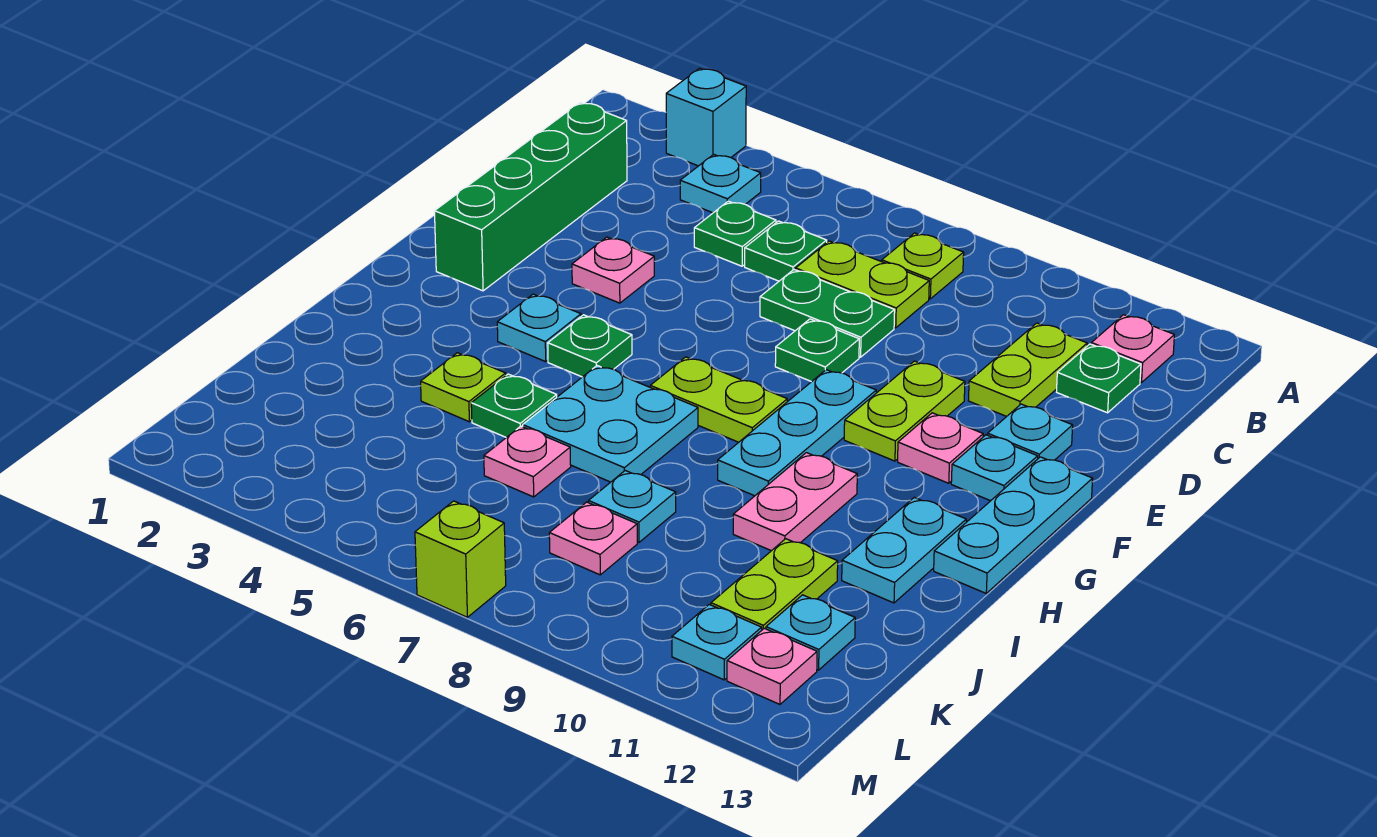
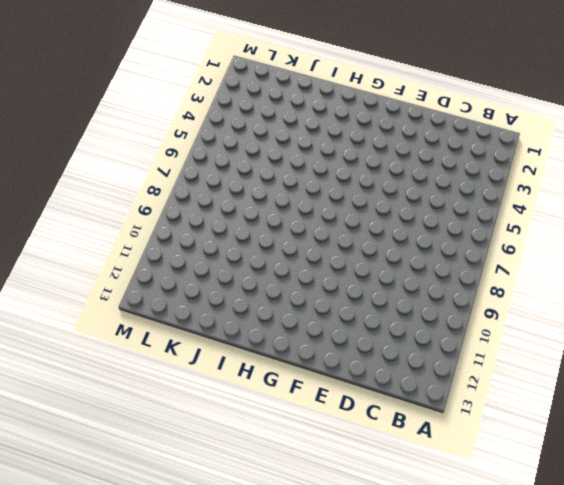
none -> cyan brick A3 level 1
none -> cyan plate B4 level 1
none -> lime plate B8 level 1
none -> pink plate B12 level 1

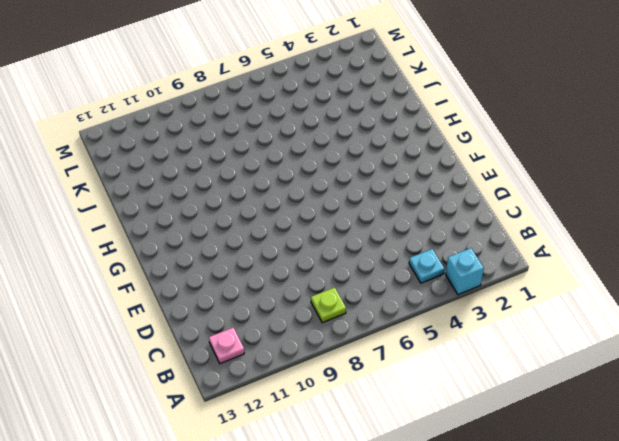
none -> green brick C2:F2 level 1
none -> green plate C5 level 1
none -> green plate C6 level 1
none -> lime plate C7:C8 level 1

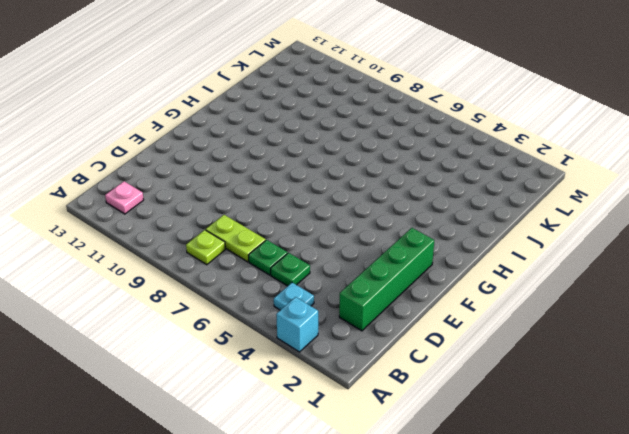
none -> lime plate C11:D11 level 1
none -> green plate C12 level 1
none -> green plate D7:D8 level 1
none -> pink plate E4 level 1

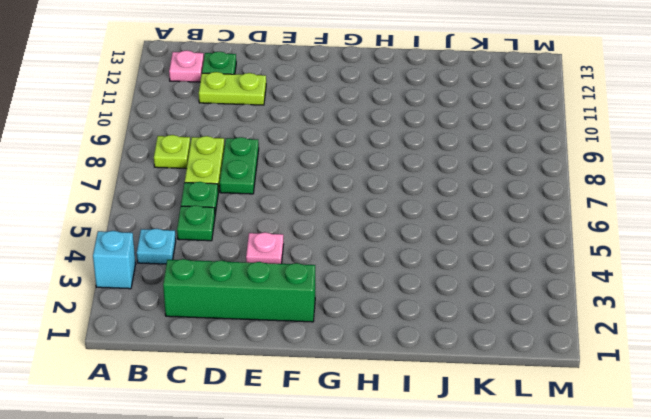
none -> green plate E8 level 1
none -> lime plate E10:F10 level 1
none -> cyan plate E12 level 1
none -> cyan plate F9:H9 level 1

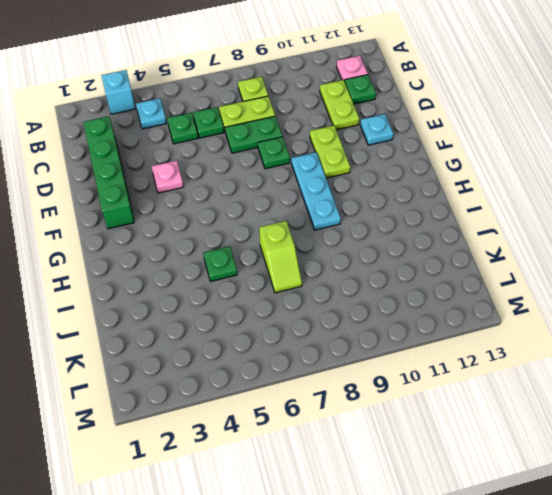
lime slope I7:J7 level 1 top I -> cyan plate H6:I7 level 1
none -> pink plate F11 level 1
none -> cyan plate F12 level 1
none -> cyan plate F13:H13 level 1
none -> cyan plate G4 level 1

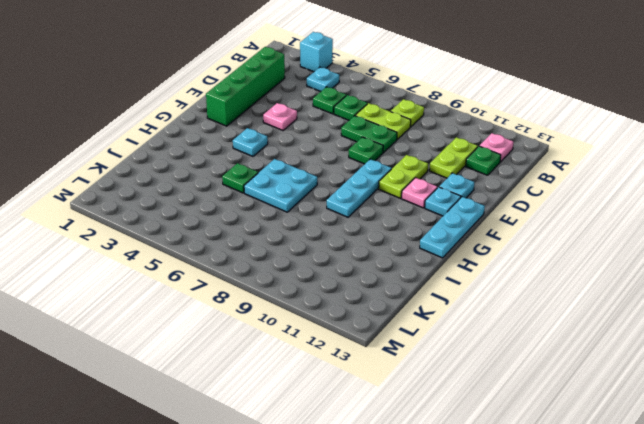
none -> green plate G5 level 1
none -> lime plate G7:G8 level 1
none -> pink plate H10:I10 level 1
none -> cyan plate H12:I12 level 1

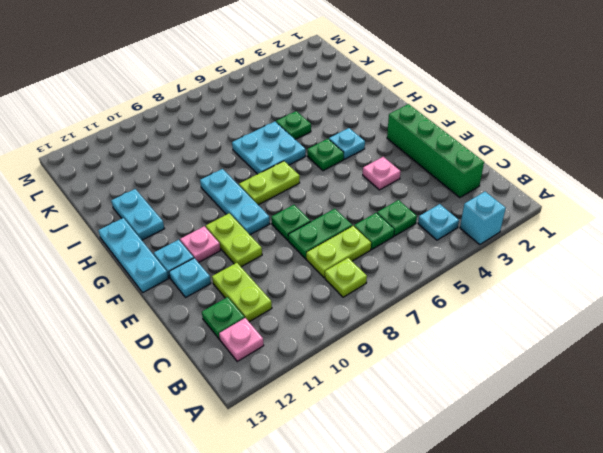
none -> pink plate H10:I10 level 1
none -> lime plate I4 level 1
none -> pink plate J6 level 1
none -> cyan plate J8 level 1

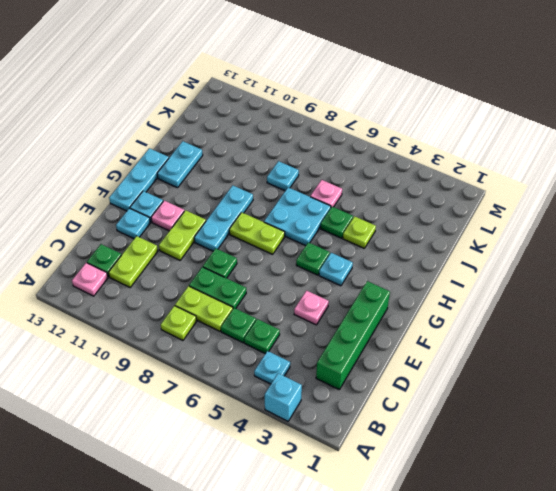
none -> pink plate H10:I10 level 1
none -> lime plate J11:K11 level 1
none -> pink plate K8 level 1
none -> cyan plate K12 level 1

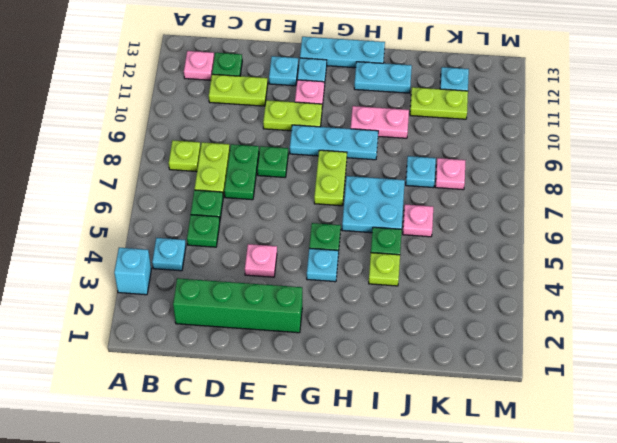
none -> cyan plate L11 level 1
none -> pink plate L12 level 1
none -> lime brick M7 level 1

